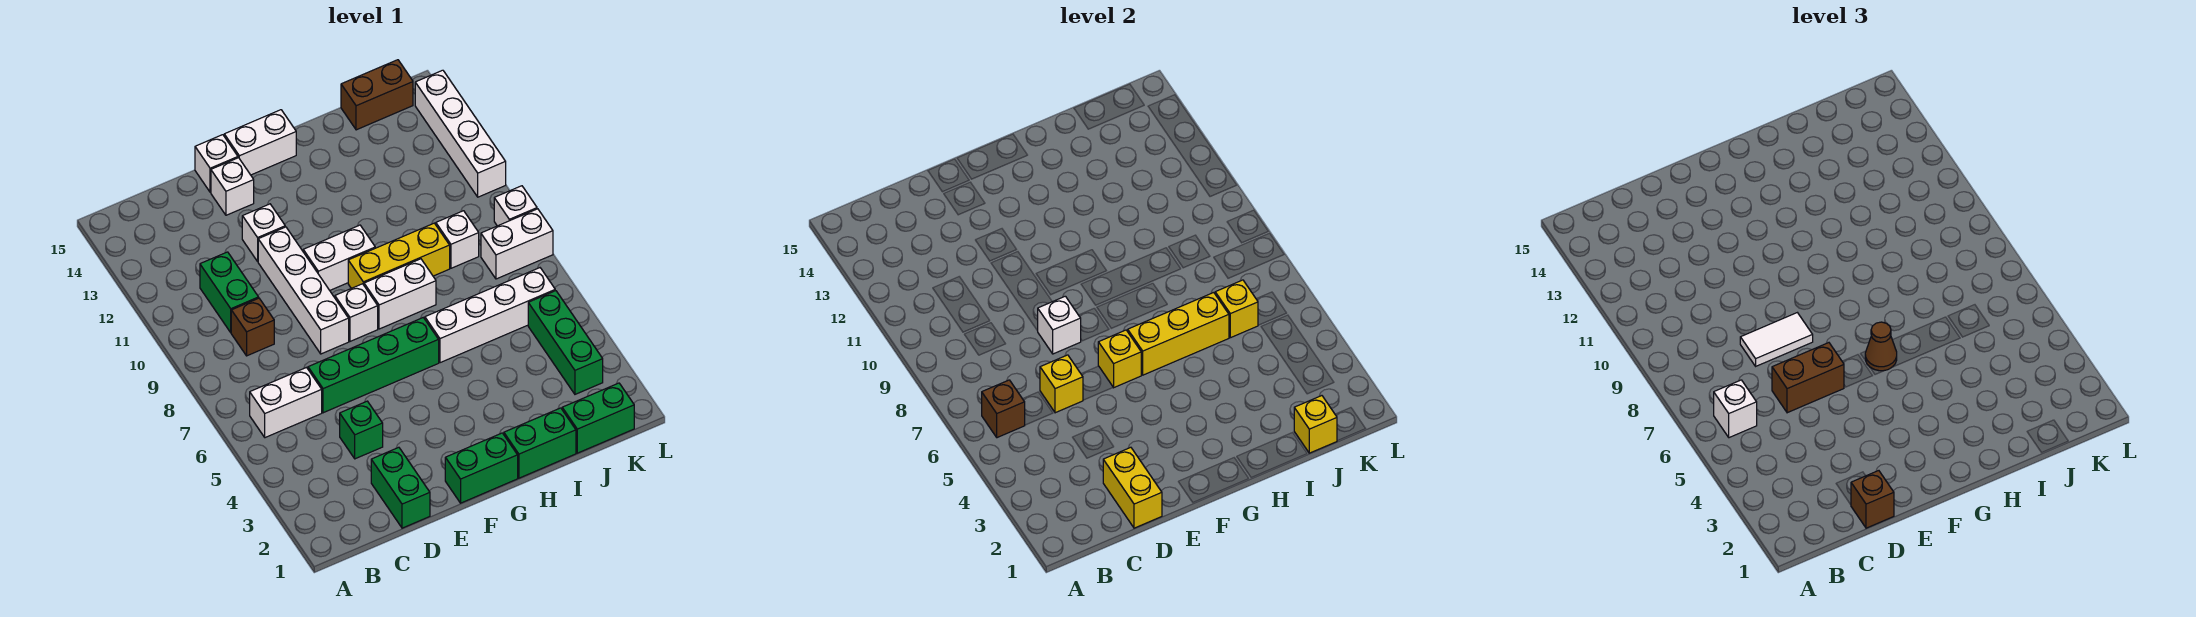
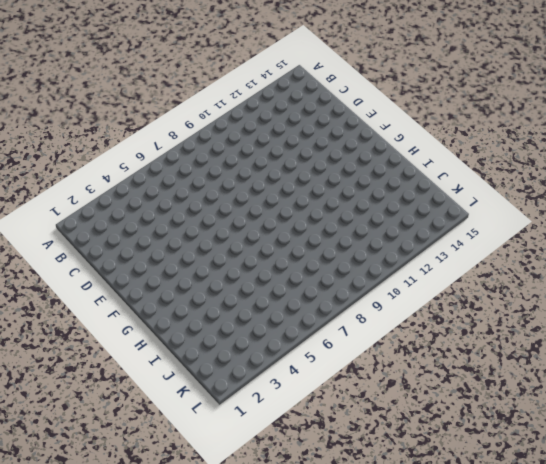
none -> white brick B6:C6 level 1
none -> brown brick C9 level 1
none -> green brick C10:C11 level 1
none -> green brick D1:D2 level 1

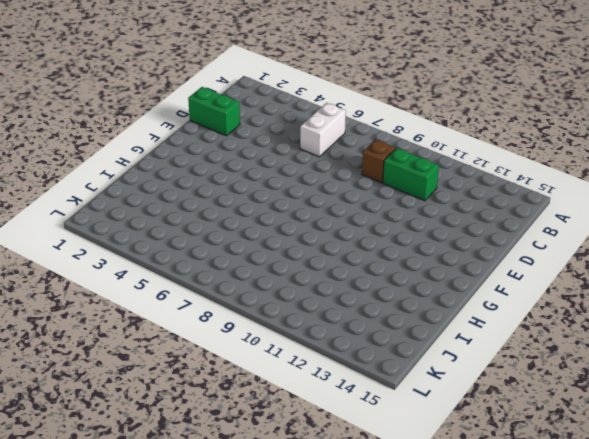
none -> green brick D4 level 1
none -> green brick D6:G6 level 1
none -> white brick E8:E11 level 1
none -> white brick E12 level 1

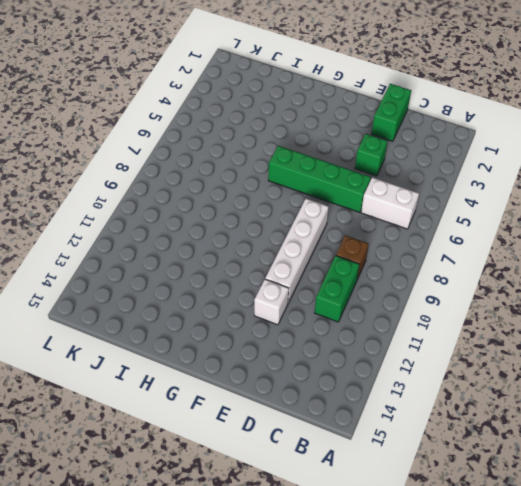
none -> white brick E14 level 1
none -> white brick E15 level 1
none -> green brick F1:G1 level 1
none -> white brick F8 level 1

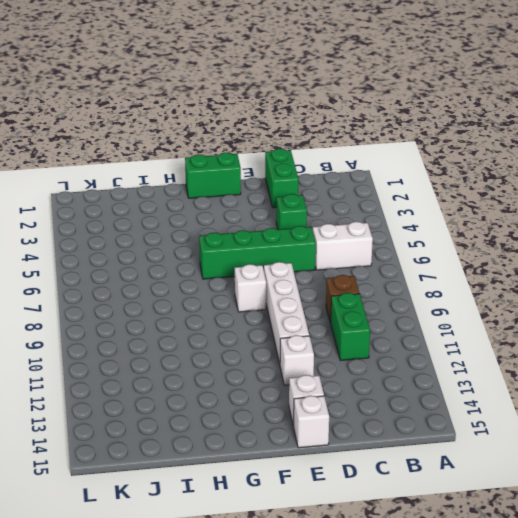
none -> white brick F10:G10 level 1
none -> white brick F15:G15 level 1
none -> white brick G8:H8 level 1
none -> yellow brick G9:I9 level 1

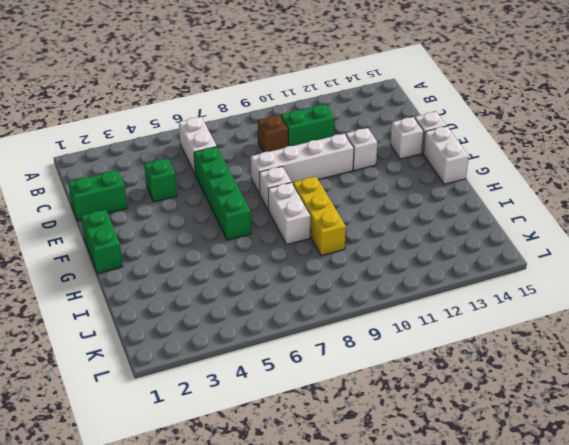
none -> white brick F10:G10 level 1
none -> green brick H1:I1 level 1
none -> white brick H6:K6 level 1
none -> green brick J1:K1 level 1

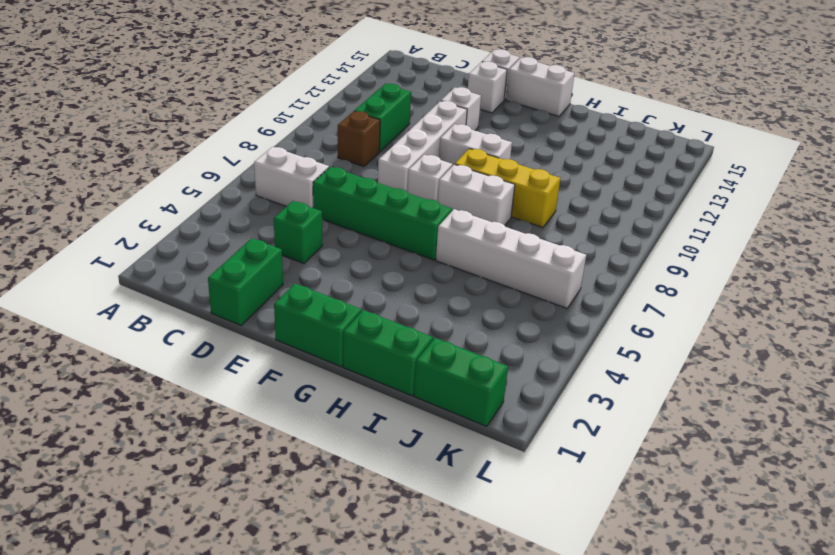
none -> white brick J9 level 1
none -> brown brick J15:K15 level 1
none -> green brick K3:K5 level 1
none -> white brick K8:L8 level 1

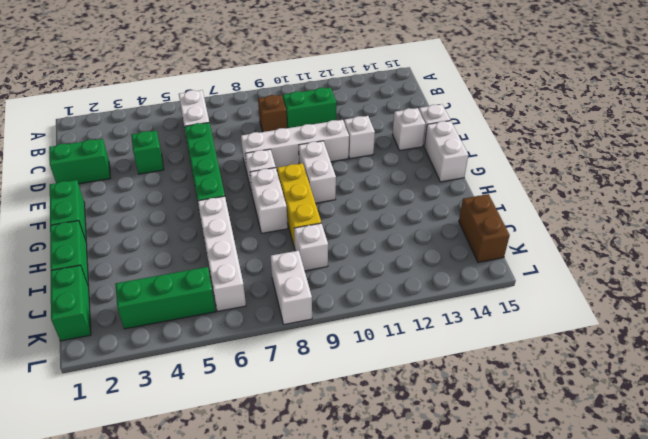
none -> white brick L9 level 1
none -> white brick L11:L14 level 1
none -> brown brick B6 level 2
none -> yellow brick D1:D2 level 2

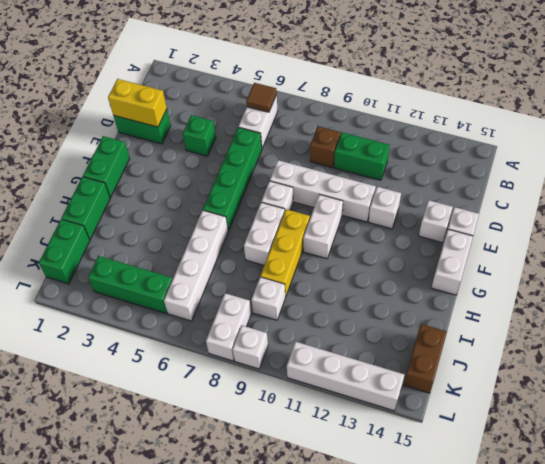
brown tile B6 level 2 -> brown brick B6 level 2
none -> yellow brick D6 level 2
none -> white brick E8 level 2
none -> yellow brick F6 level 2
none -> yellow brick G6:I6 level 2

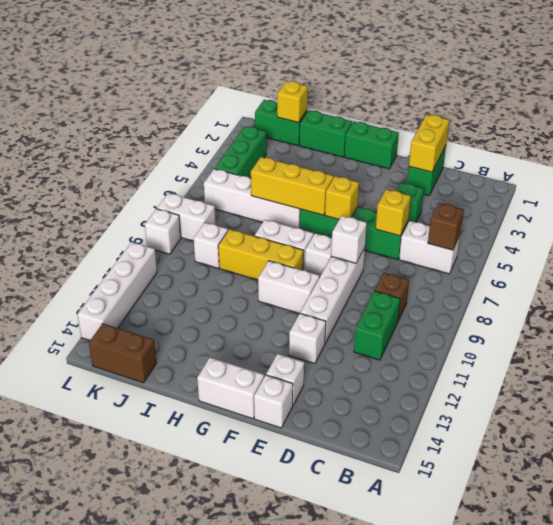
none -> yellow brick J6 level 2
none -> white brick B6 level 3
none -> brown brick D1 level 3
none -> brown brick D6:E6 level 3

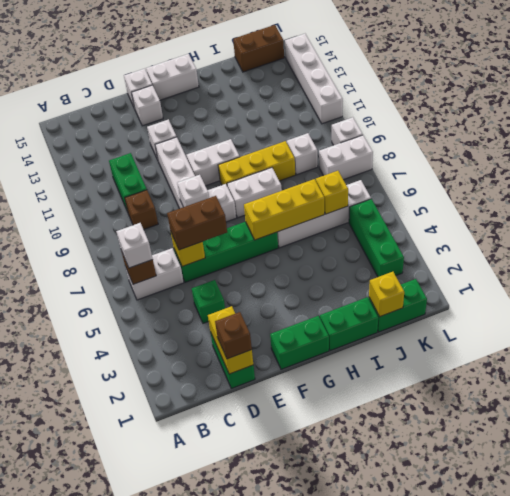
none -> yellow brick F6 level 2
none -> white tile D8:E8 level 3
none -> brown cone G6 level 3

